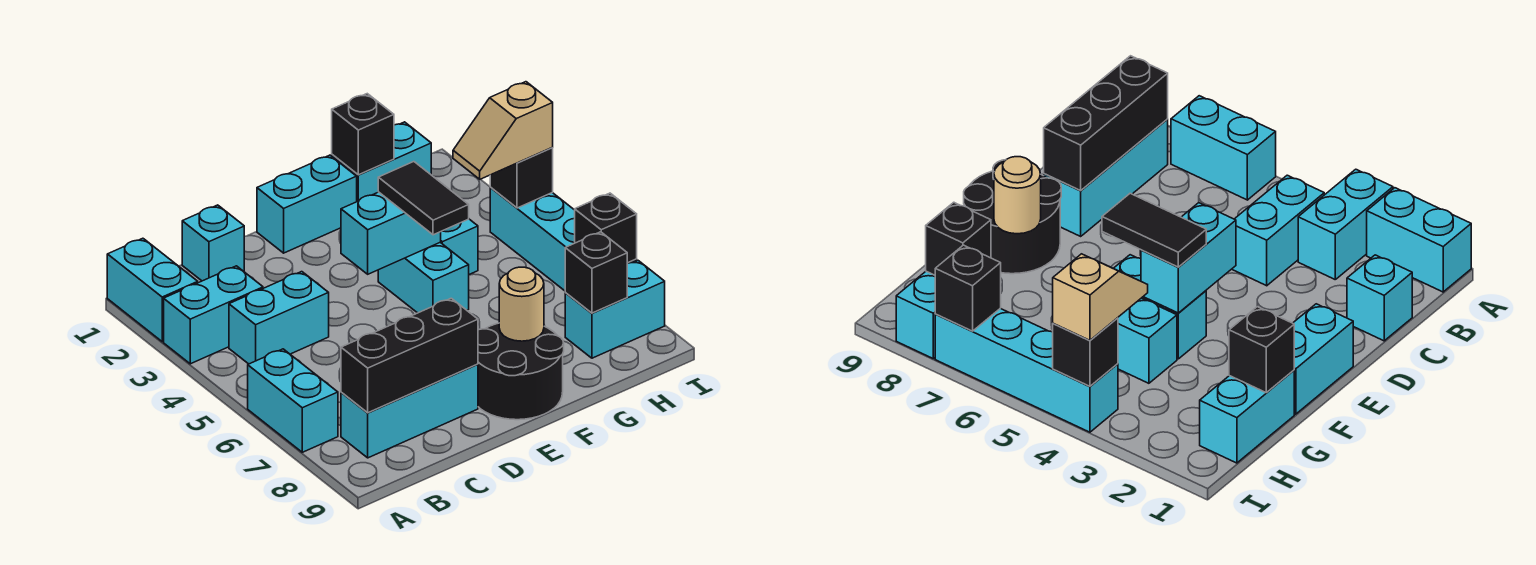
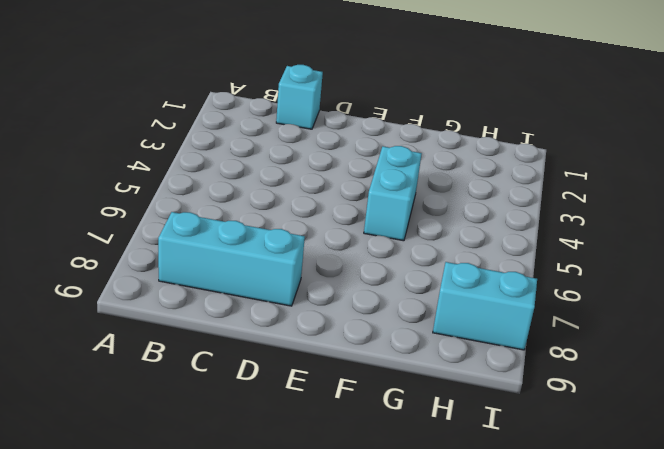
none -> cyan brick A1:A2 level 1
none -> cyan brick A3:B3 level 1
none -> cyan brick A6:A7 level 1

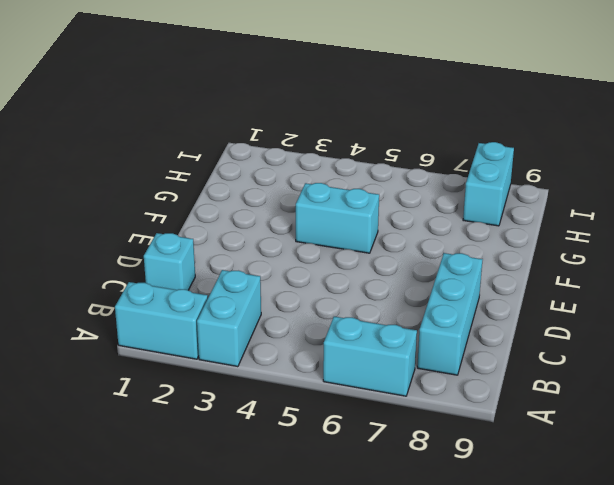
none -> cyan brick B4:C4 level 1
none -> cyan brick E1:F1 level 1
none -> black round brick E8:F9 level 1

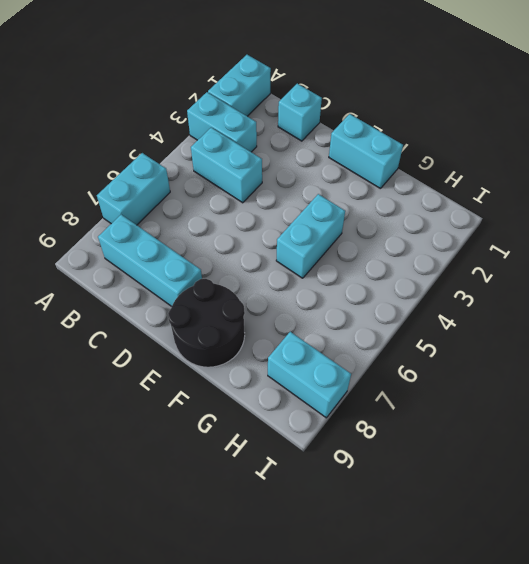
none -> cyan brick G1:H1 level 1
none -> cyan brick G4 level 1
none -> cyan brick I4:I7 level 1

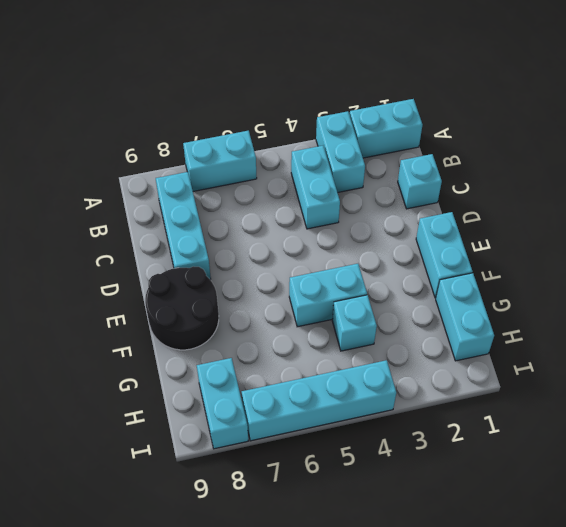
none -> black brick B8:D8 level 2
none -> cyan brick E4:F4 level 2
none -> tan round brick F8 level 2

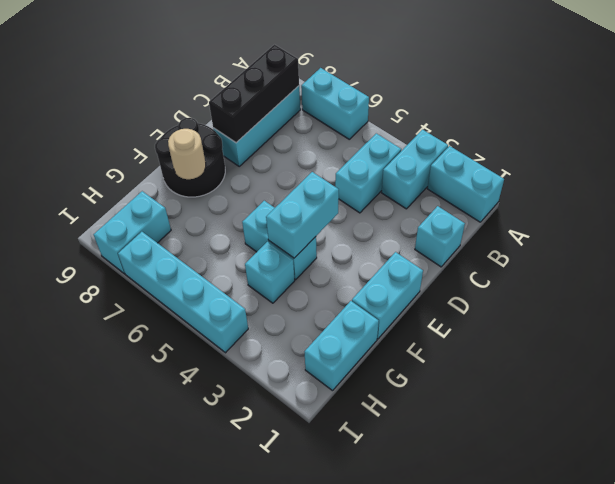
none -> black brick G1 level 2
none -> black brick H8 level 2
none -> black brick I4 level 2

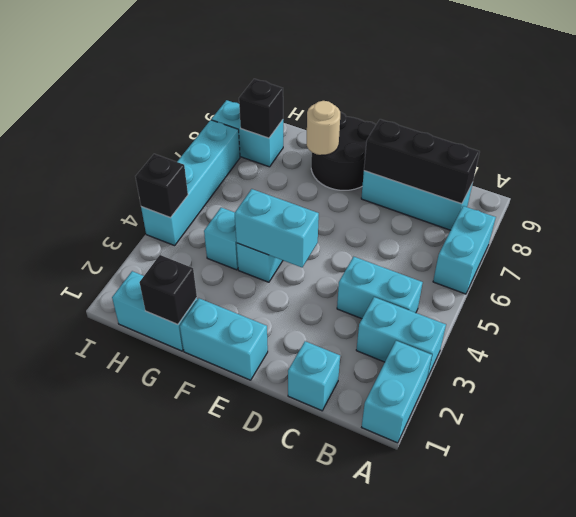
none -> black brick I7 level 2
none -> black tile F4:F5 level 3
none -> tan slope H4:I4 level 3 top I

